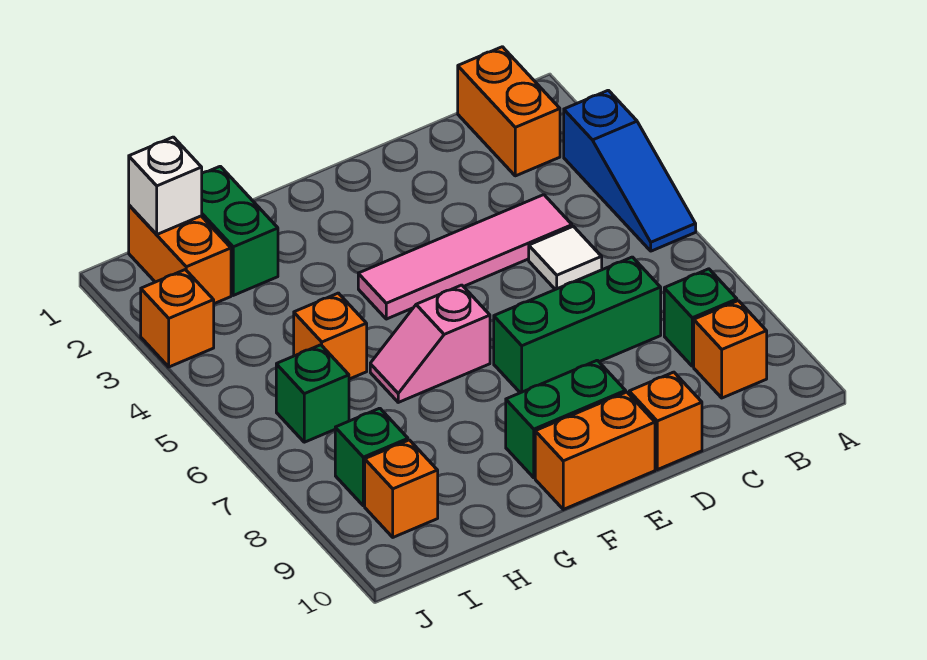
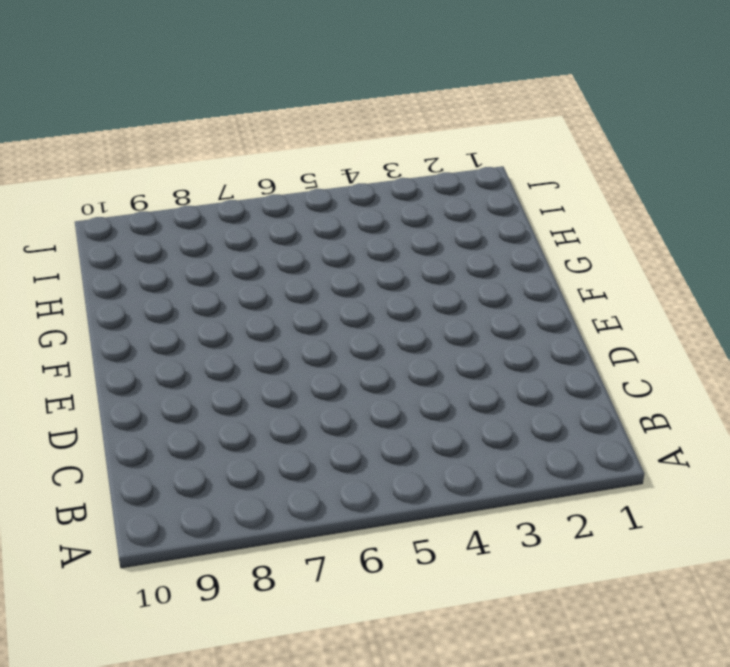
none -> blue slope A3:A5 level 1 top 3
none -> orange brick B1:B2 level 1
none -> green brick B8 level 1

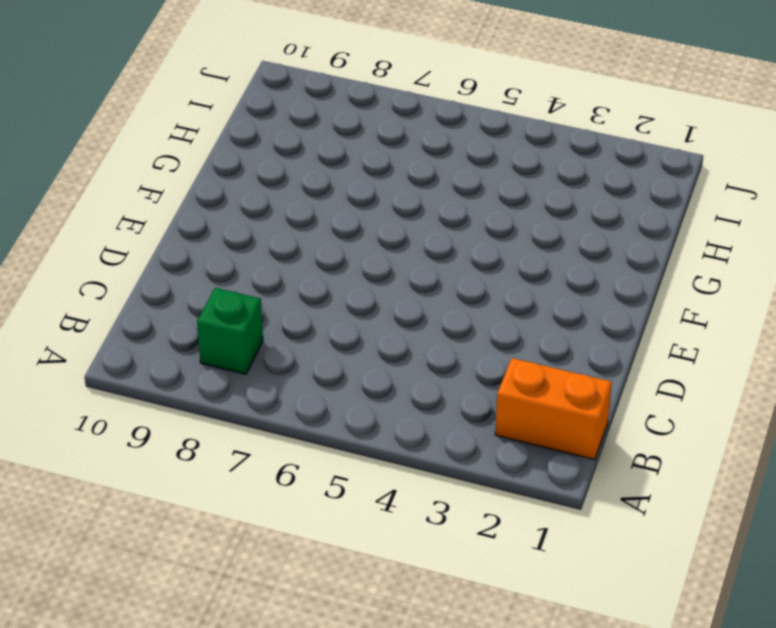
none -> blue slope A3:A5 level 1 top 3
none -> orange brick B9 level 1
none -> pink tile C4:F4 level 1

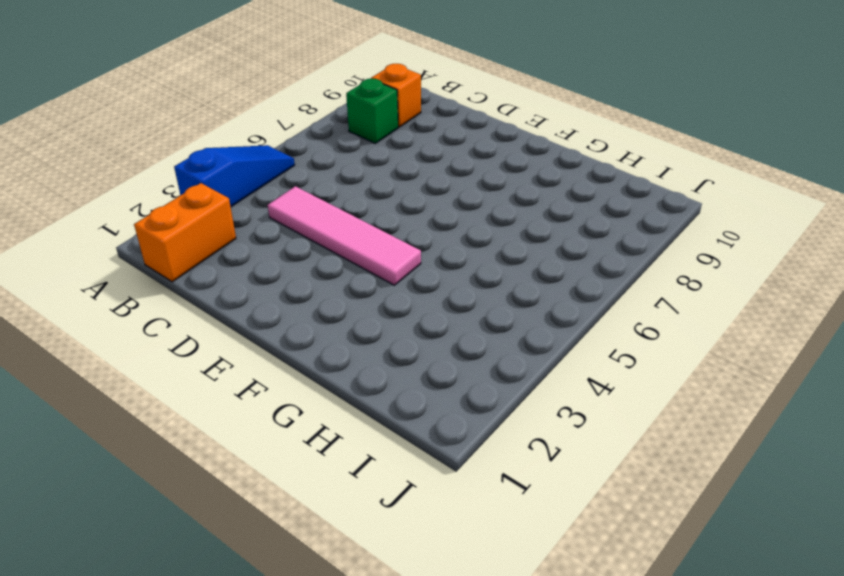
none -> white tile C5 level 1
none -> green brick C7:E7 level 1
none -> orange brick D10 level 1

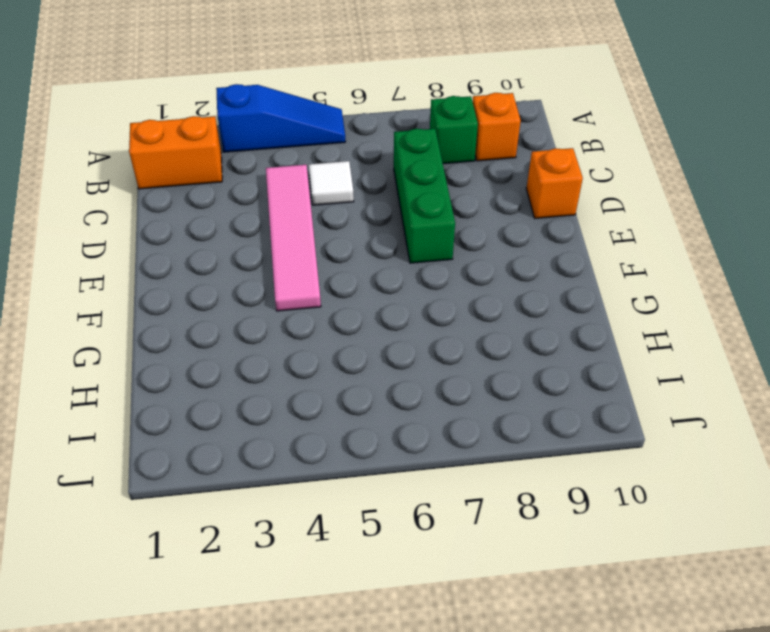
none -> green brick E9:F9 level 1
none -> orange brick E10:F10 level 1
none -> pink slope F6:G6 level 1 top F

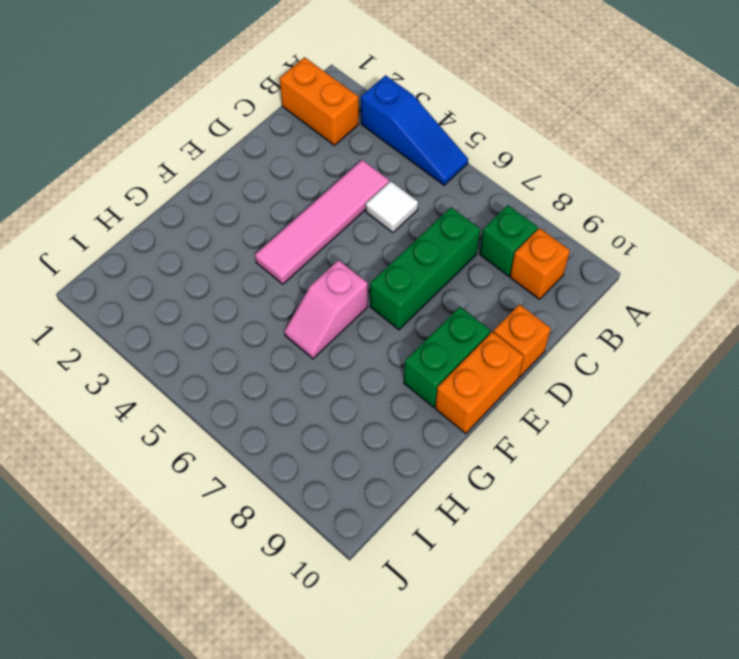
none -> green brick H1:H2 level 1
none -> orange brick H5 level 1
none -> orange brick I1:I2 level 1

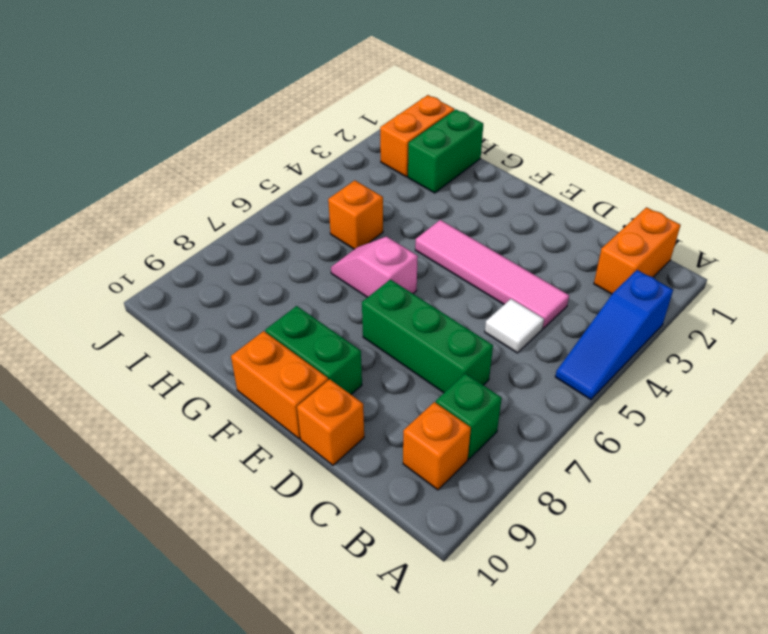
none -> green brick I6 level 1
none -> green brick I8 level 1
none -> orange brick I9 level 1

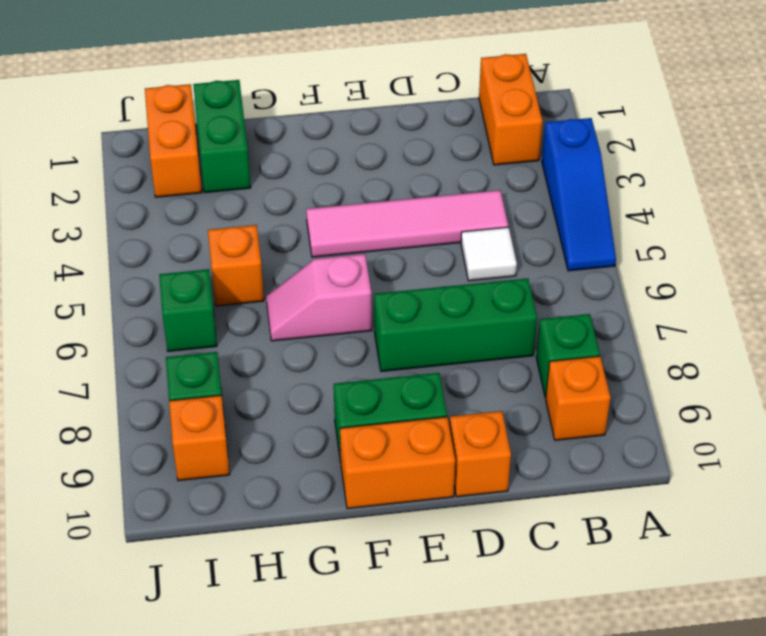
none -> orange brick J3 level 1
none -> white brick I1 level 2

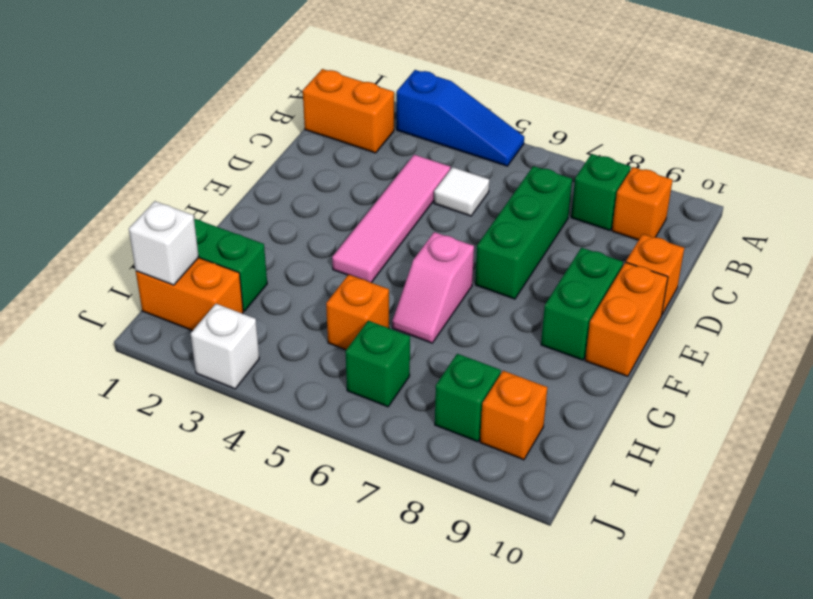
white brick J3 level 1 -> orange brick J3 level 1

